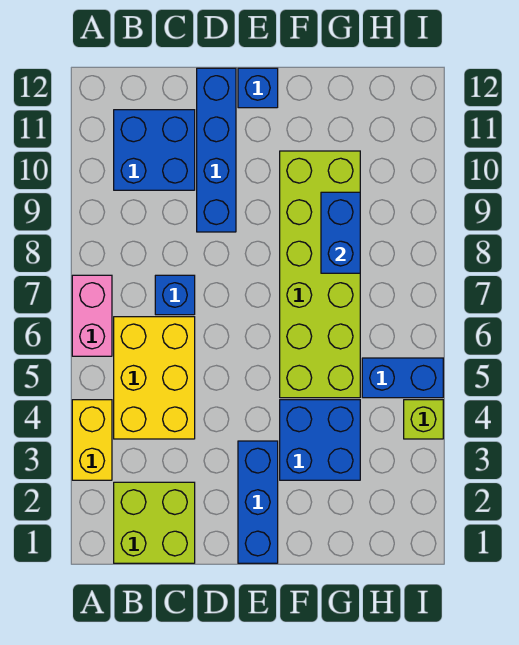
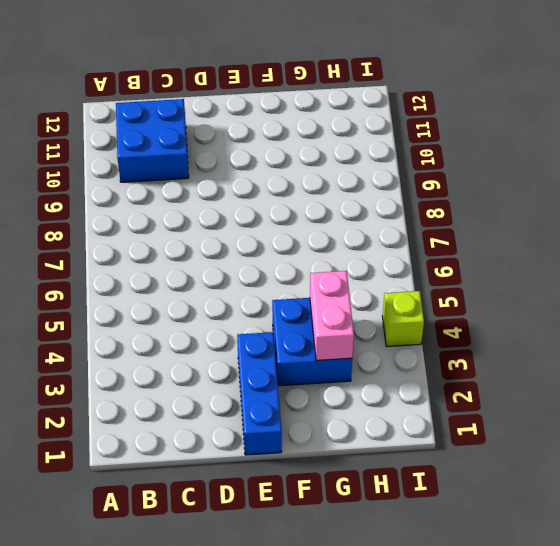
pink brick G3:G4 level 2 -> pink brick A6:A7 level 1
none -> yellow brick A3:A4 level 1
none -> lime brick B1:C2 level 1
none -> yellow brick B4:C6 level 1

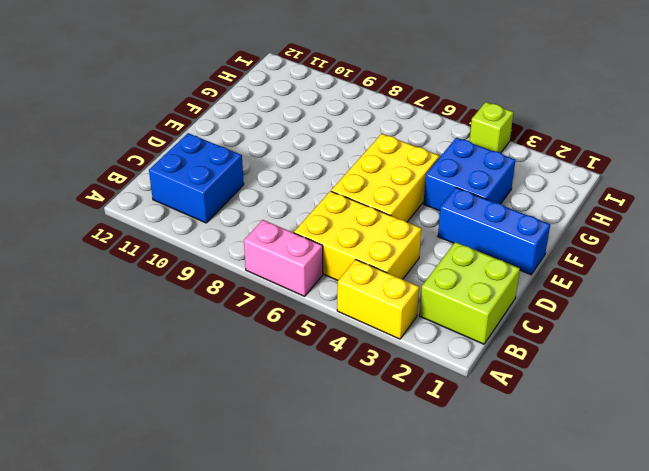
yellow brick D5:F6 level 1 -> lime brick F5:G10 level 1
none -> blue brick C7 level 1
none -> blue brick D9:D12 level 1
none -> blue brick E12 level 1

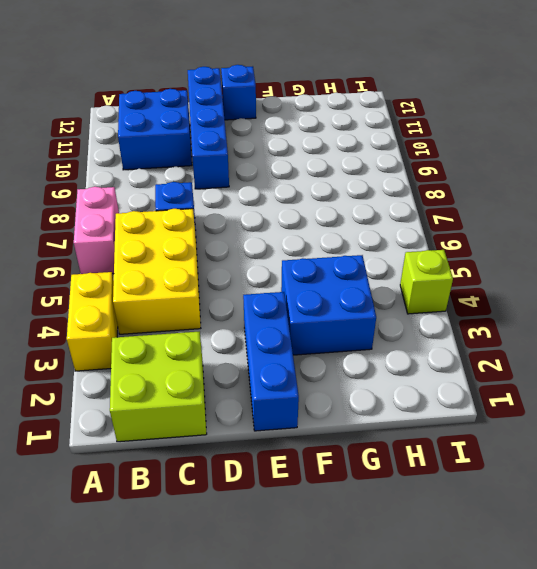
none -> lime brick F5:G10 level 1
none -> blue brick H5:I5 level 1
none -> blue brick G8:G9 level 2

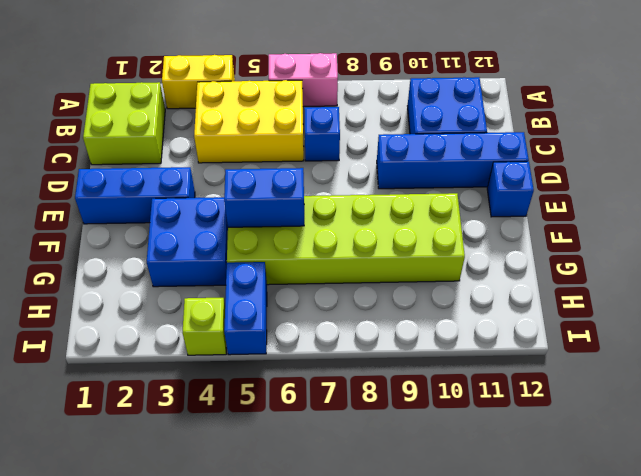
blue brick F5:F6 level 2 -> blue brick G8:G9 level 2

